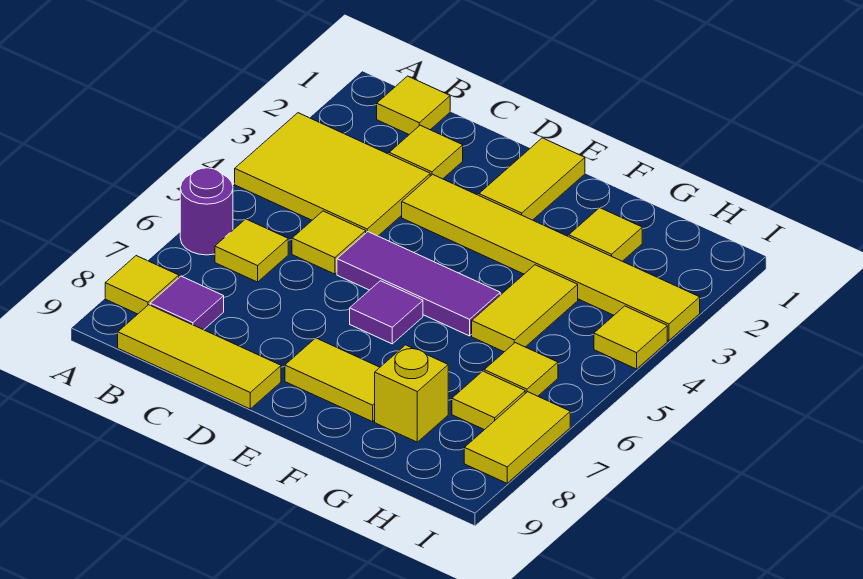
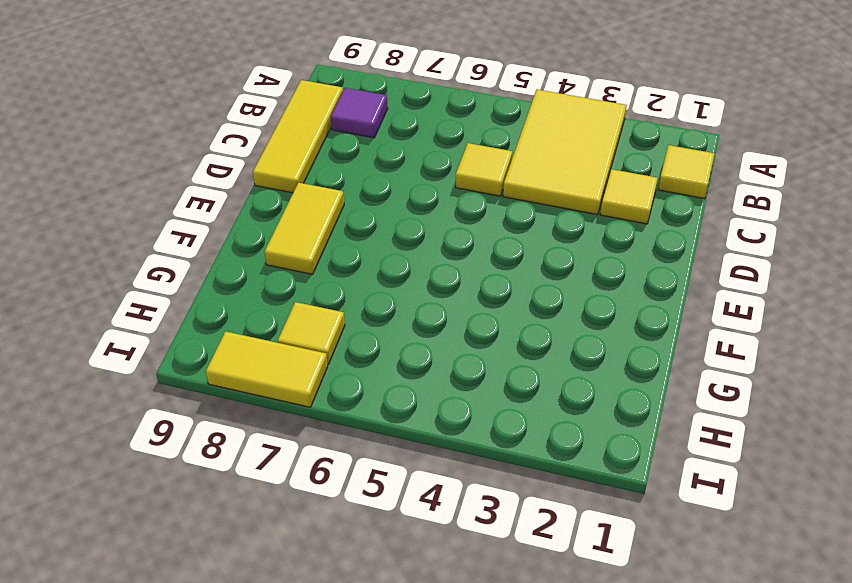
none -> purple round brick A6 level 1
none -> yellow tile A8 level 1
none -> yellow tile B6 level 1

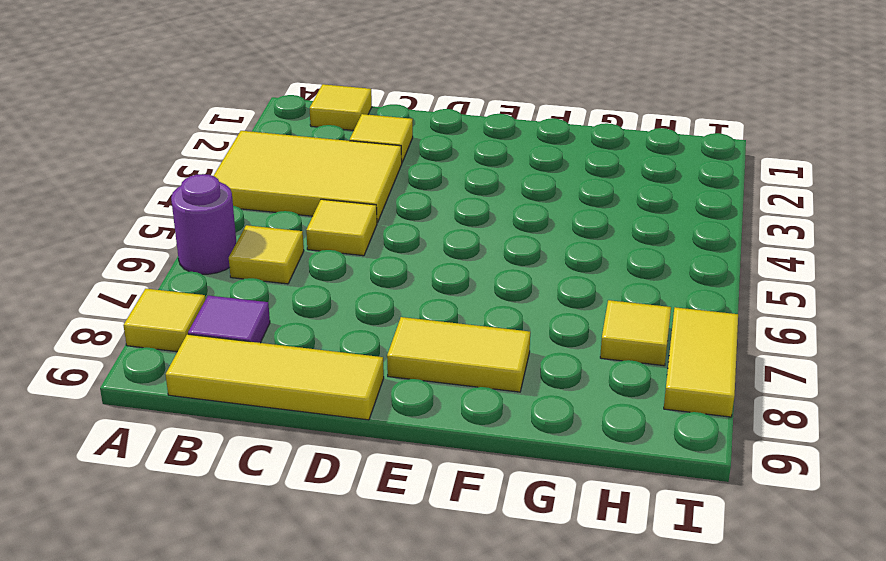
none -> yellow tile D3:I3 level 1
none -> purple tile D5:F5 level 1
none -> yellow tile E1:E2 level 1

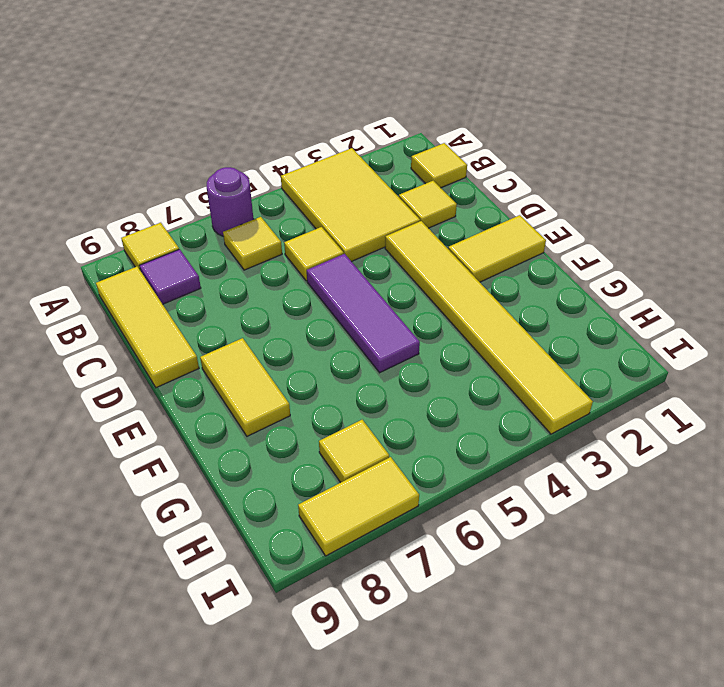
none -> purple tile E6 level 1
none -> yellow tile G2 level 1
none -> yellow tile G4:G5 level 1

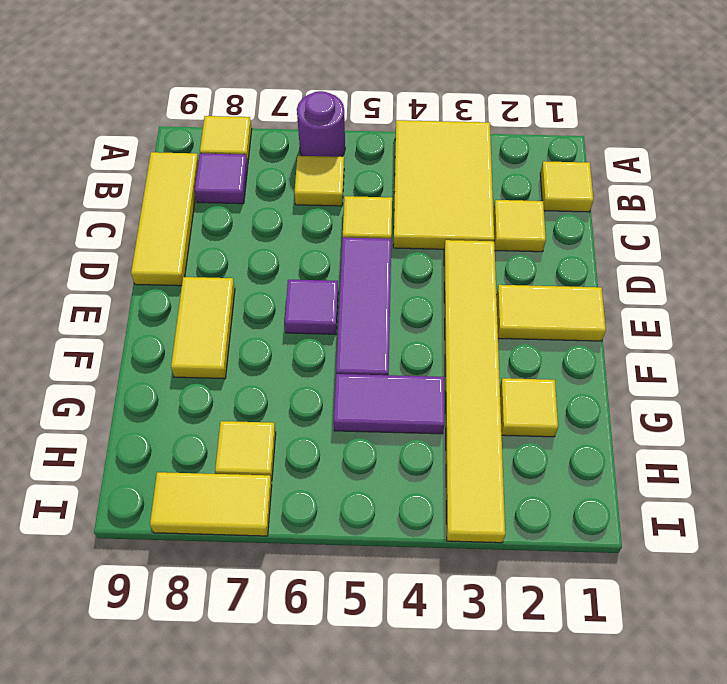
purple tile G4:G5 level 1 -> yellow tile G4:G5 level 1
none -> yellow brick G8 level 1
none -> yellow tile H6 level 1
none -> yellow tile I4 level 1

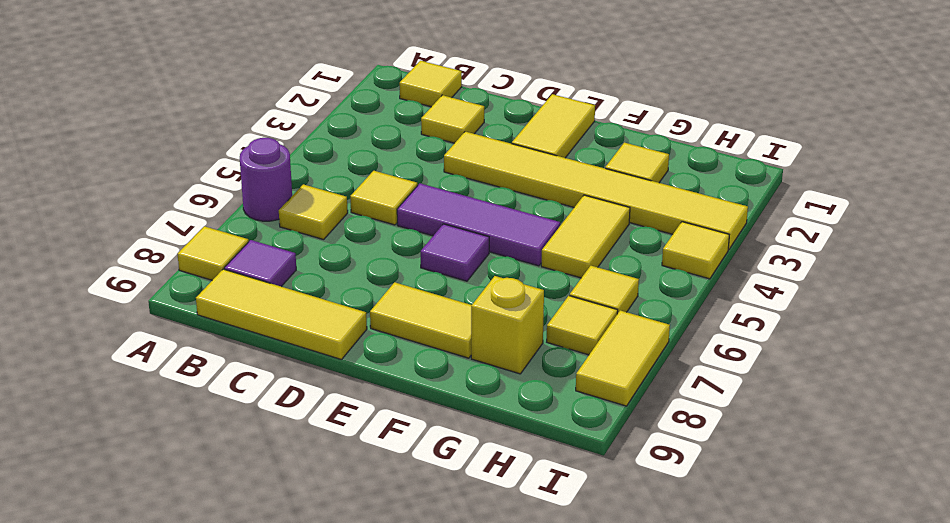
none -> yellow tile A3:C4 level 1

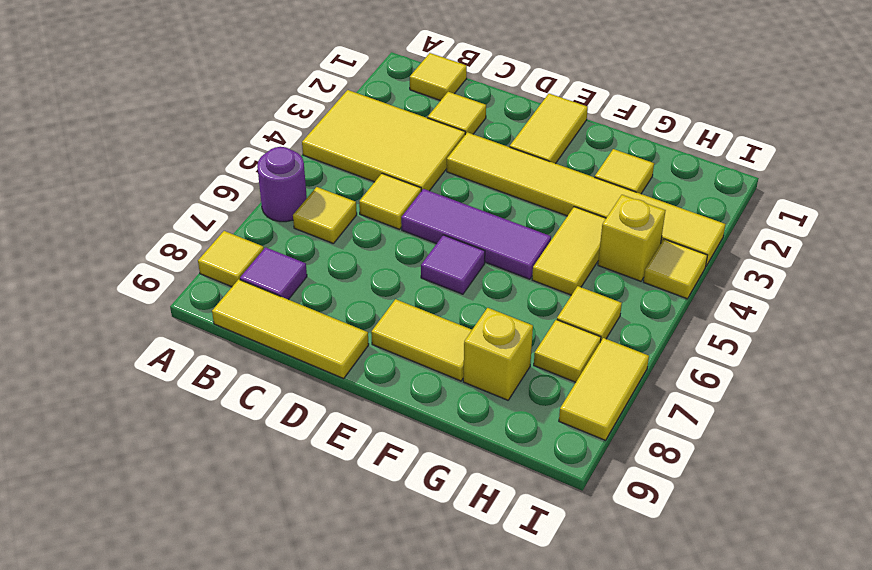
yellow brick H4 level 1 -> none

